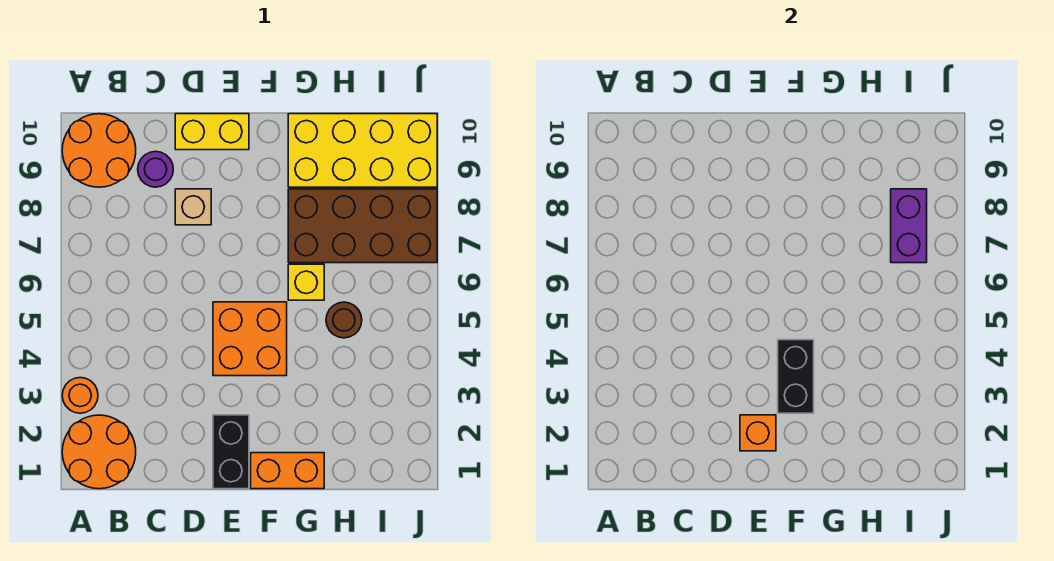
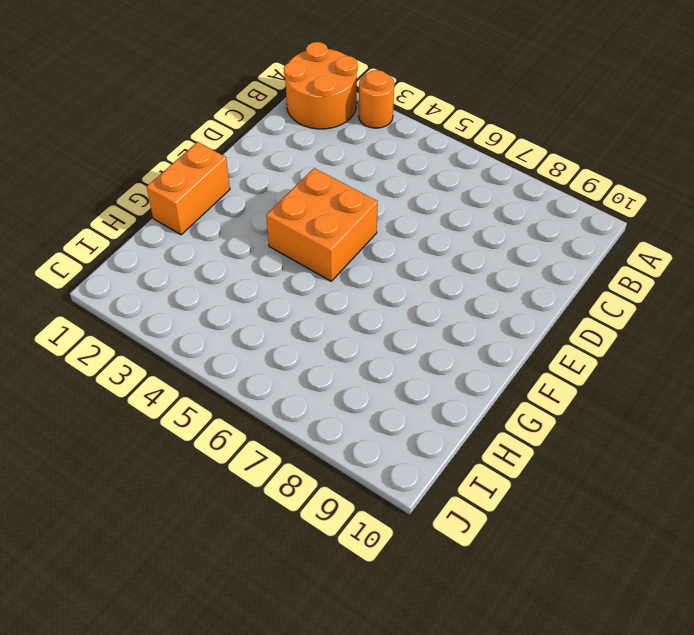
none -> orange round brick A9:B10 level 1
none -> purple round brick C9 level 1
none -> tan brick D8 level 1

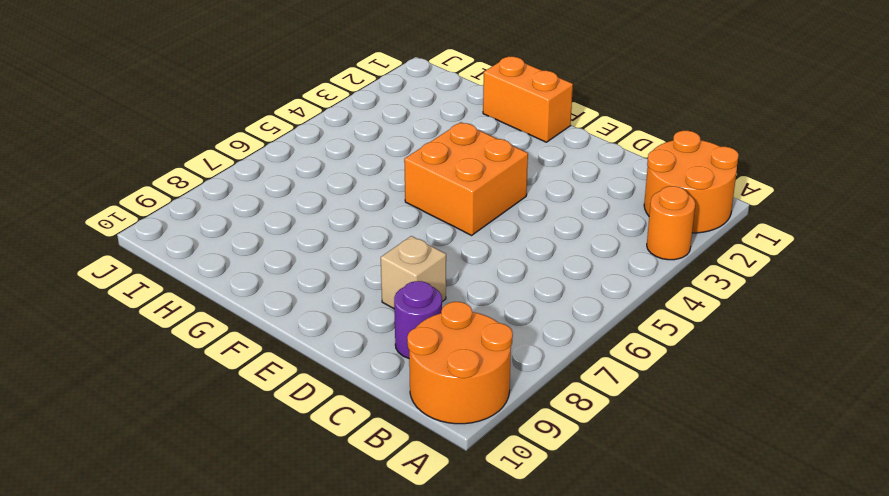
none -> yellow brick D10:E10 level 1
none -> black brick E1:E2 level 1
none -> yellow brick G6 level 1

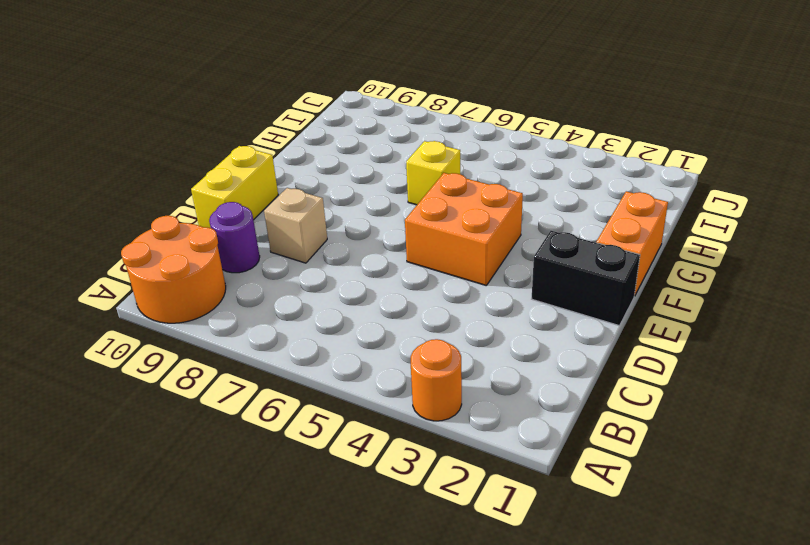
none -> orange round brick A1:B2 level 1
none -> brown brick G7:J8 level 1
none -> yellow brick G9:J10 level 1

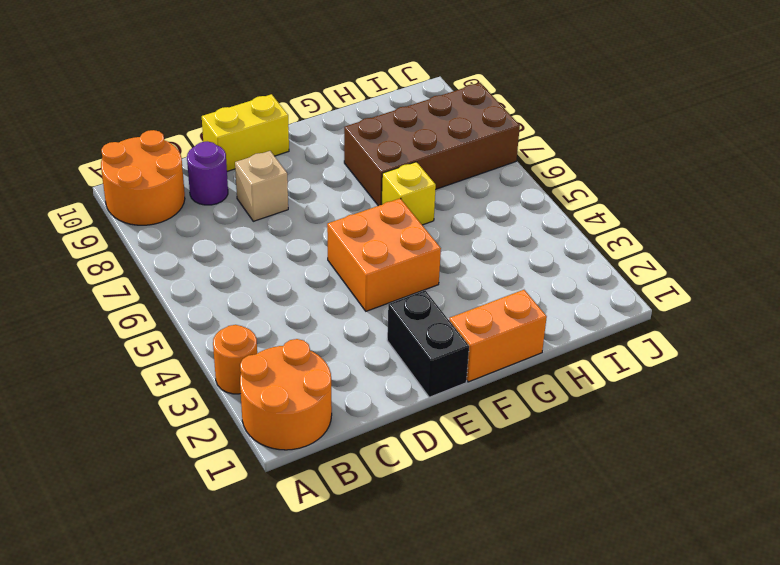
none -> yellow brick G9:J10 level 1
none -> brown round brick H5 level 1
none -> orange brick E2 level 2

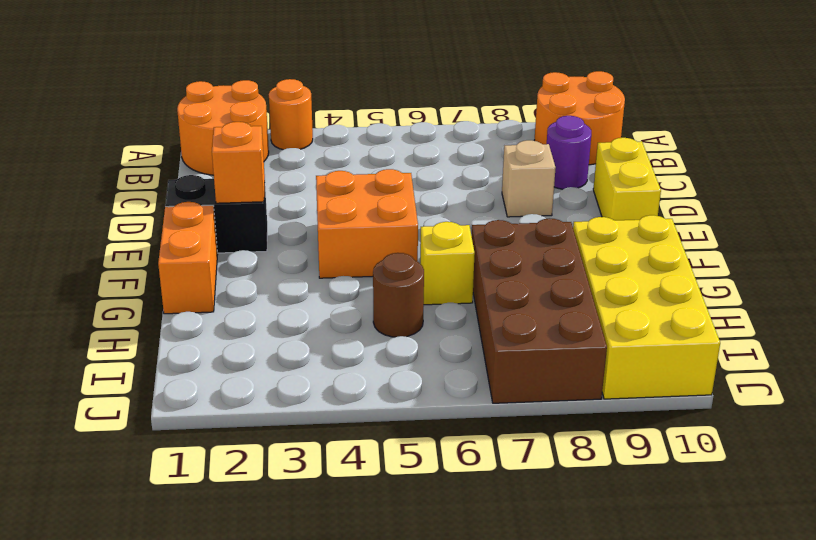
none -> black brick F3:F4 level 2
none -> purple brick I7:I8 level 2

